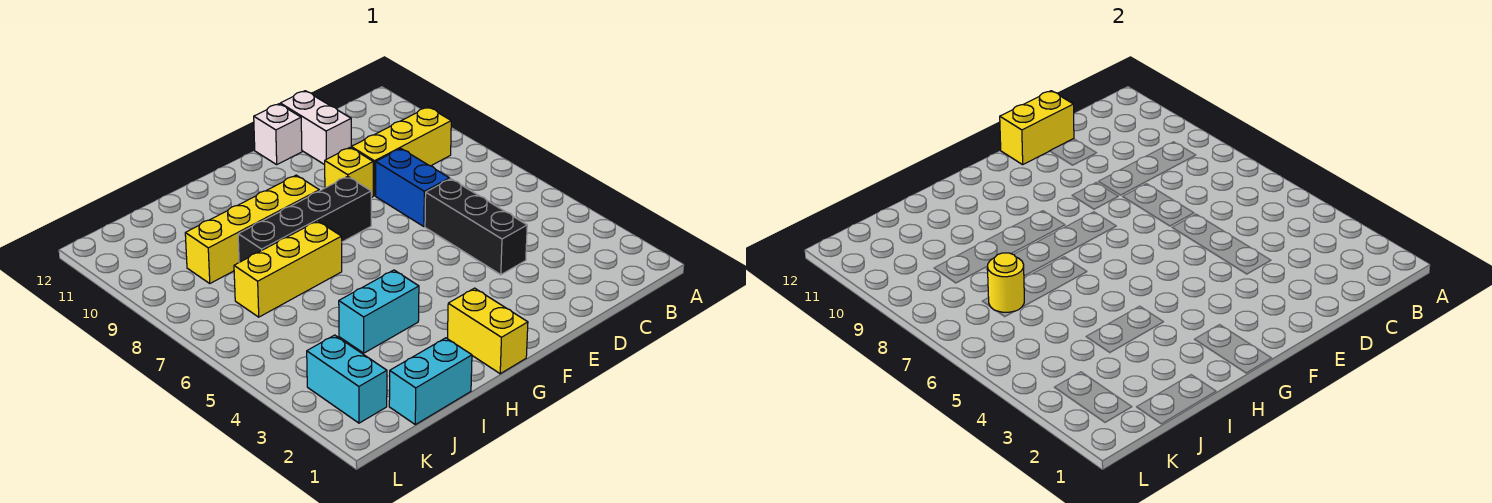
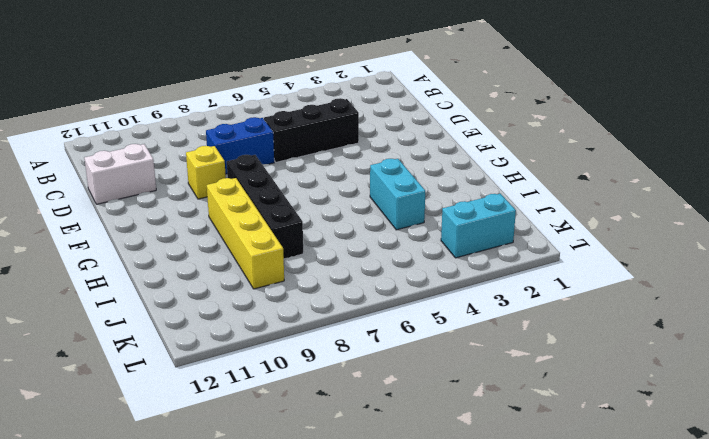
none -> yellow brick B9:D9 level 1
none -> white brick E12 level 1
none -> yellow brick G1:G2 level 1

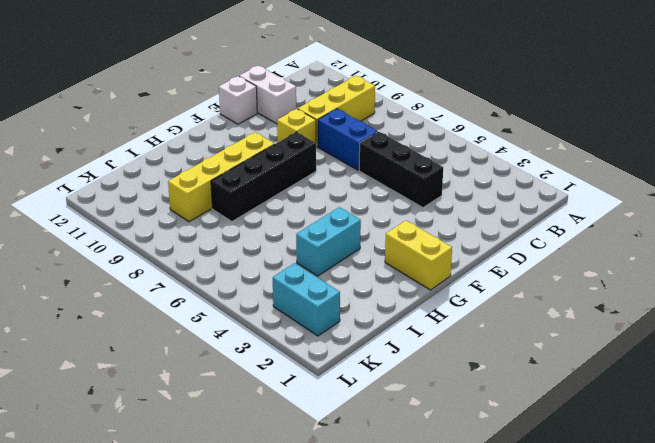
none -> yellow brick H7:J7 level 1
none -> cyan brick I1:J1 level 1
none -> yellow brick D12:E12 level 2

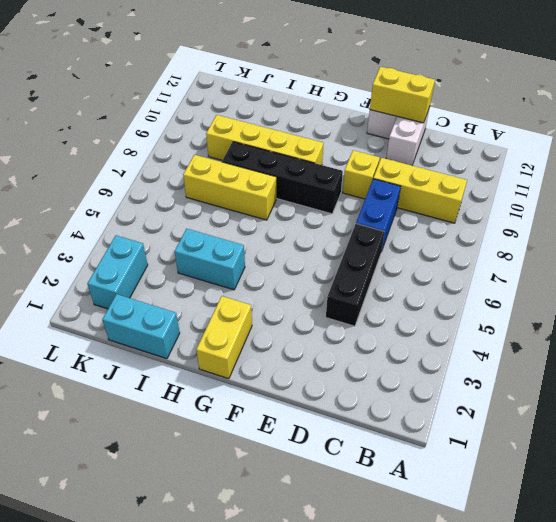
none -> yellow round brick J7 level 2

